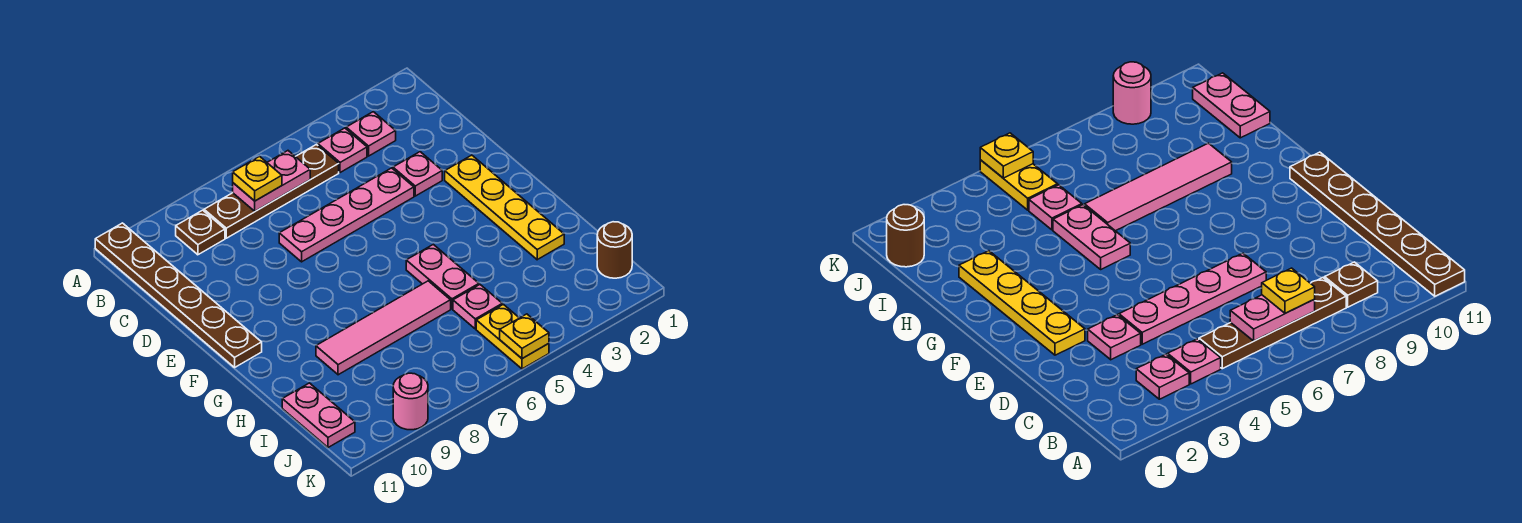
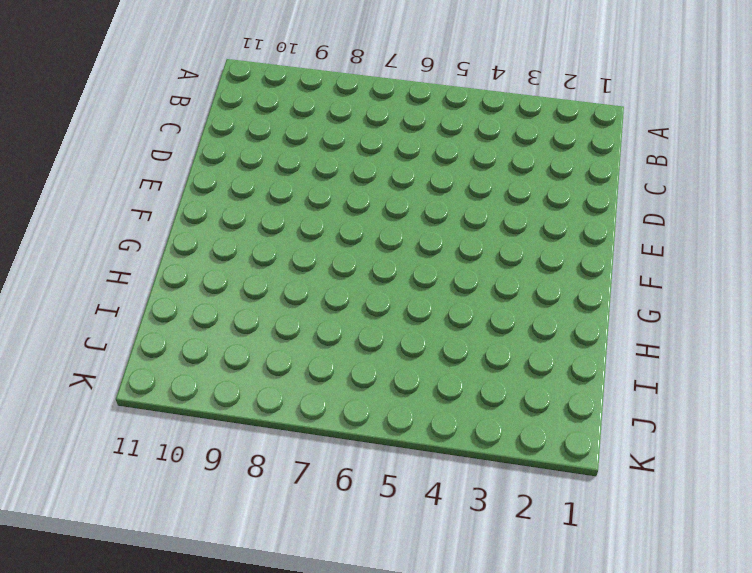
none -> brown plate A11:F11 level 1
none -> pink plate B3 level 1
none -> pink plate B4 level 1

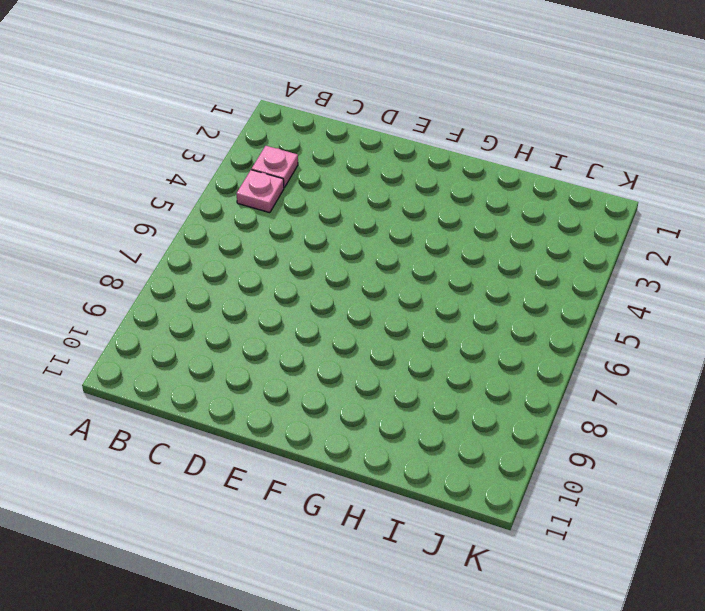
none -> brown plate A11:F11 level 1
none -> brown plate B5:B8 level 1
none -> brown plate B9 level 1

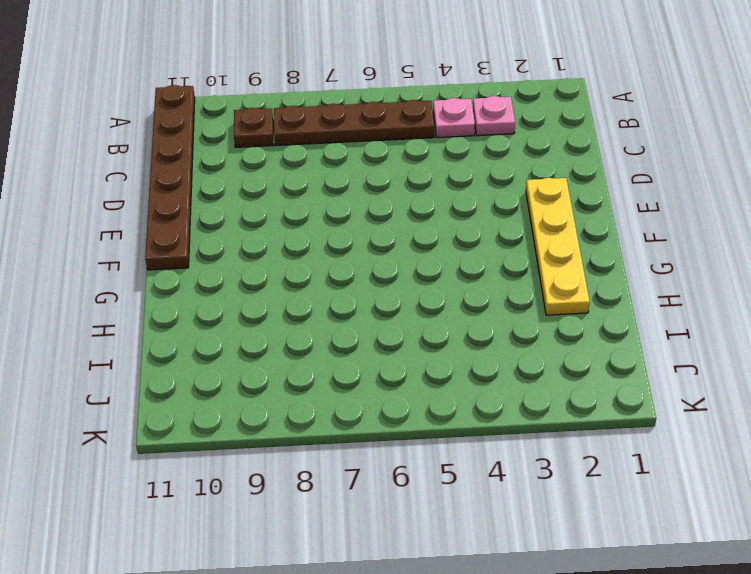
none -> pink plate D3 level 1
none -> pink plate D4:D7 level 1
none -> pink plate G5:H5 level 1

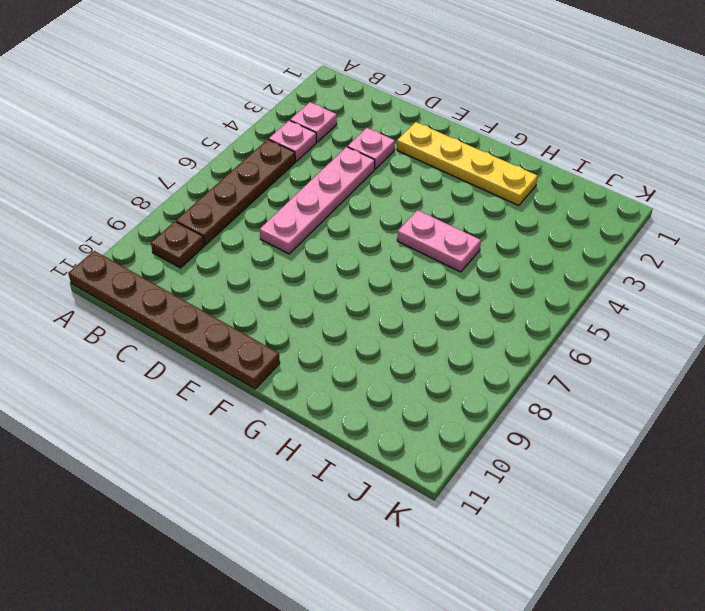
none -> pink tile H6:H9 level 1
none -> pink plate I5 level 1
none -> pink plate I11:J11 level 1

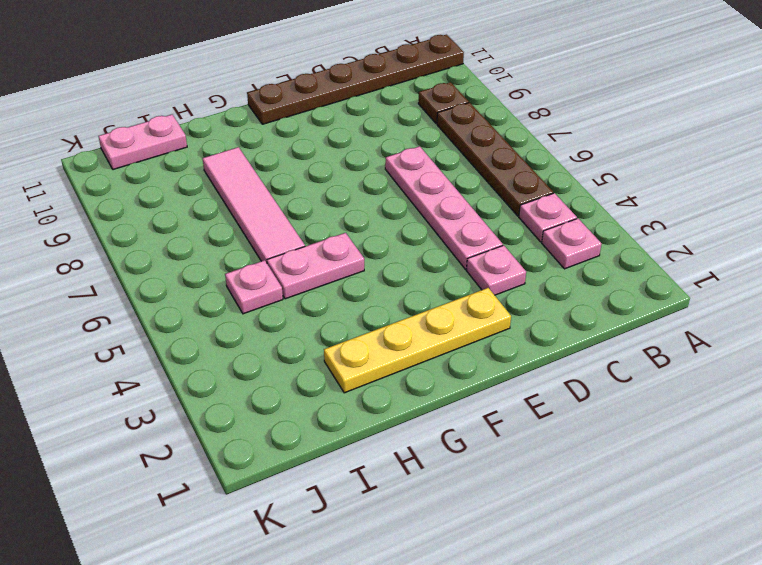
none -> brown round brick J1 level 1
none -> yellow plate J5:K5 level 1
none -> pink round brick K9 level 1

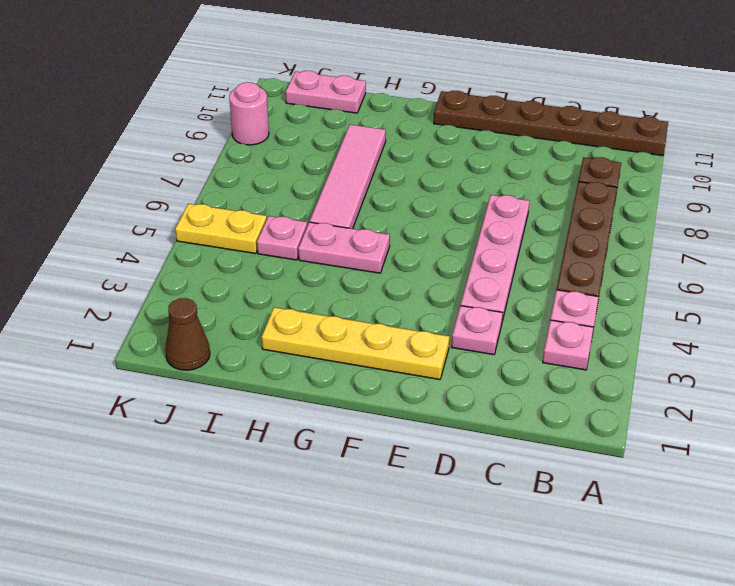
brown cone J1 level 1 -> brown round brick J1 level 1
none -> pink plate B6:B7 level 2
none -> yellow plate K5 level 2
none -> yellow plate B7 level 3

